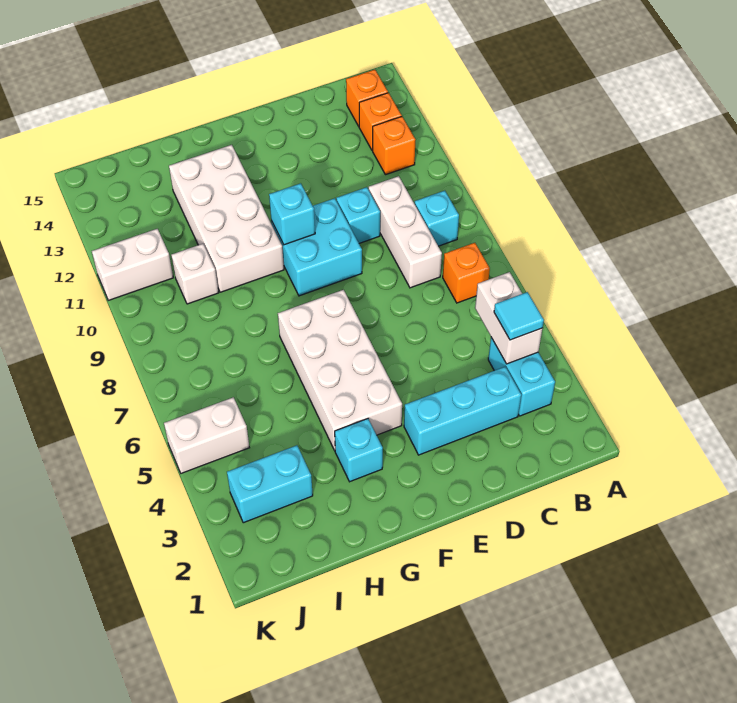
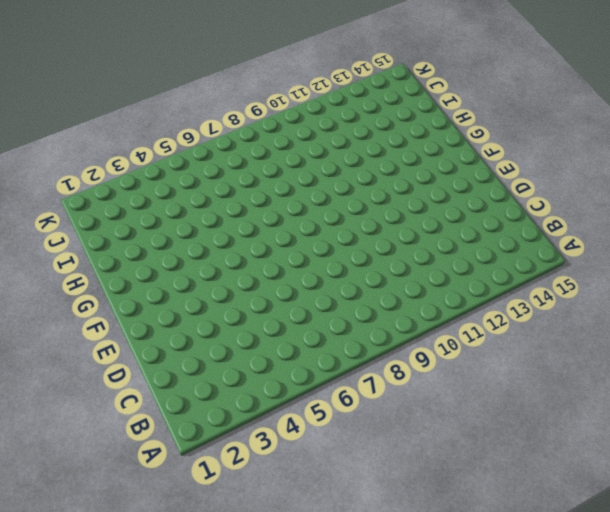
none -> cyan brick B3:B4 level 1
none -> orange brick B7 level 1
none -> cyan brick B9 level 1

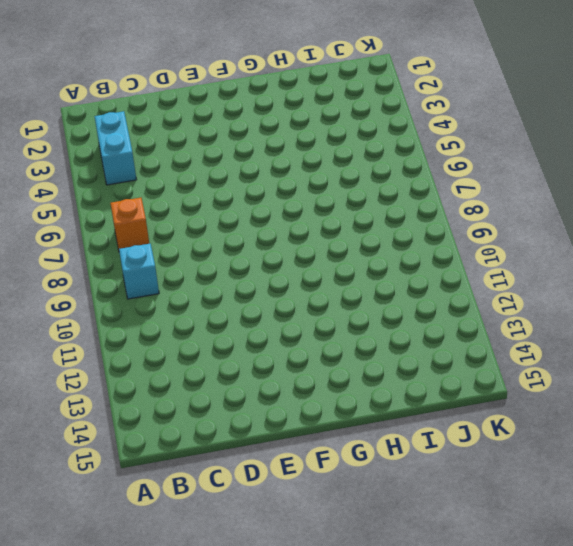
none -> orange brick B12 level 1
none -> orange brick B13 level 1
none -> orange brick B14 level 1

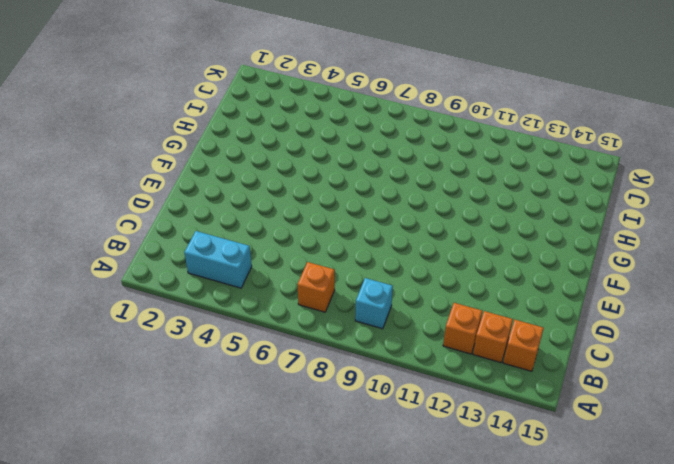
none -> cyan brick C3:E3 level 1
none -> white brick C8:C10 level 1
none -> cyan brick D10 level 1

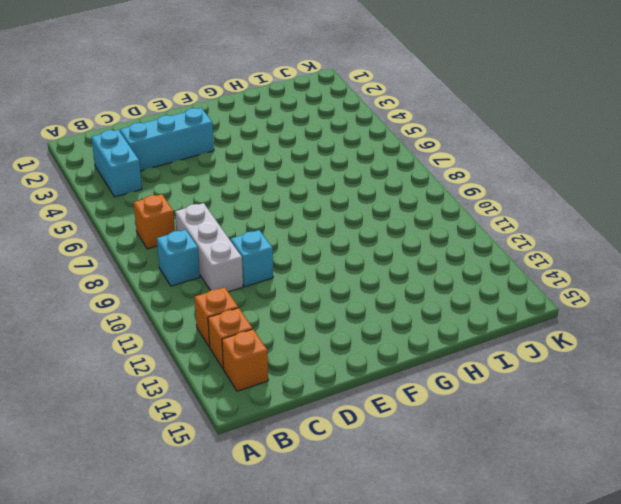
none -> cyan brick E9:F10 level 1
none -> white brick F4:G7 level 1
none -> cyan brick G3 level 1

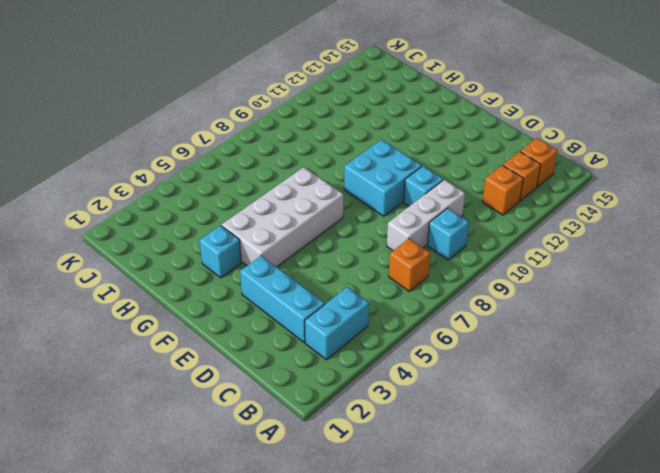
none -> white brick G10:H13 level 1
none -> cyan brick I3:J3 level 1
none -> white brick I10 level 1

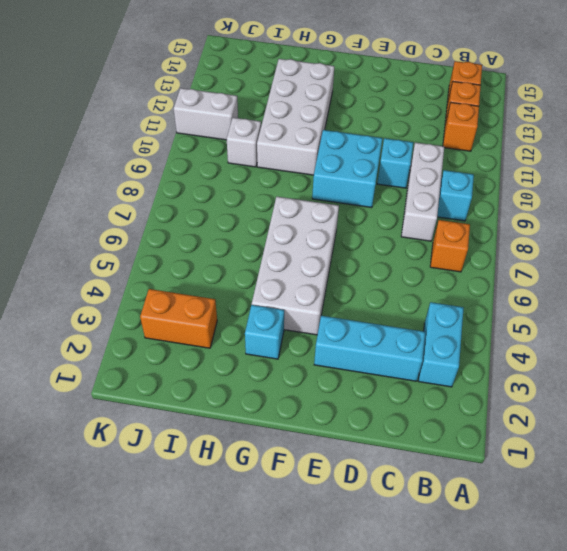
orange brick I3:J3 level 1 -> cyan brick I3:J3 level 1
none -> white brick J5:K5 level 1
none -> white brick B4:B5 level 2
none -> cyan brick F10 level 2

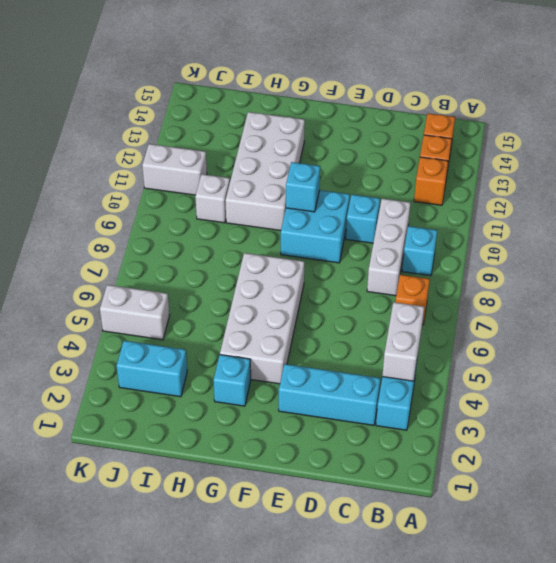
none -> cyan tile B4 level 3

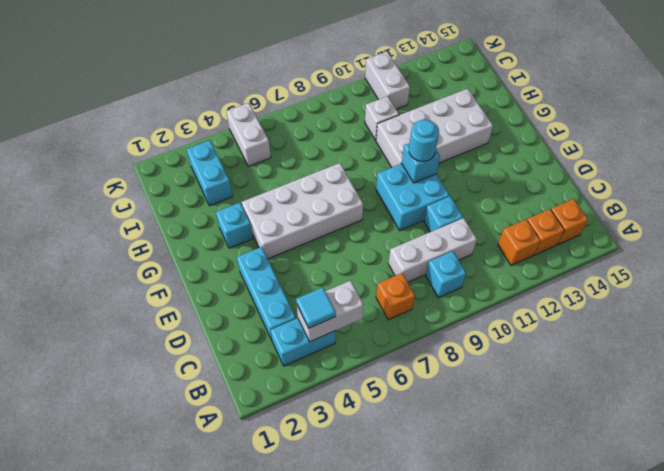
cyan round brick F10 level 3 -> none

